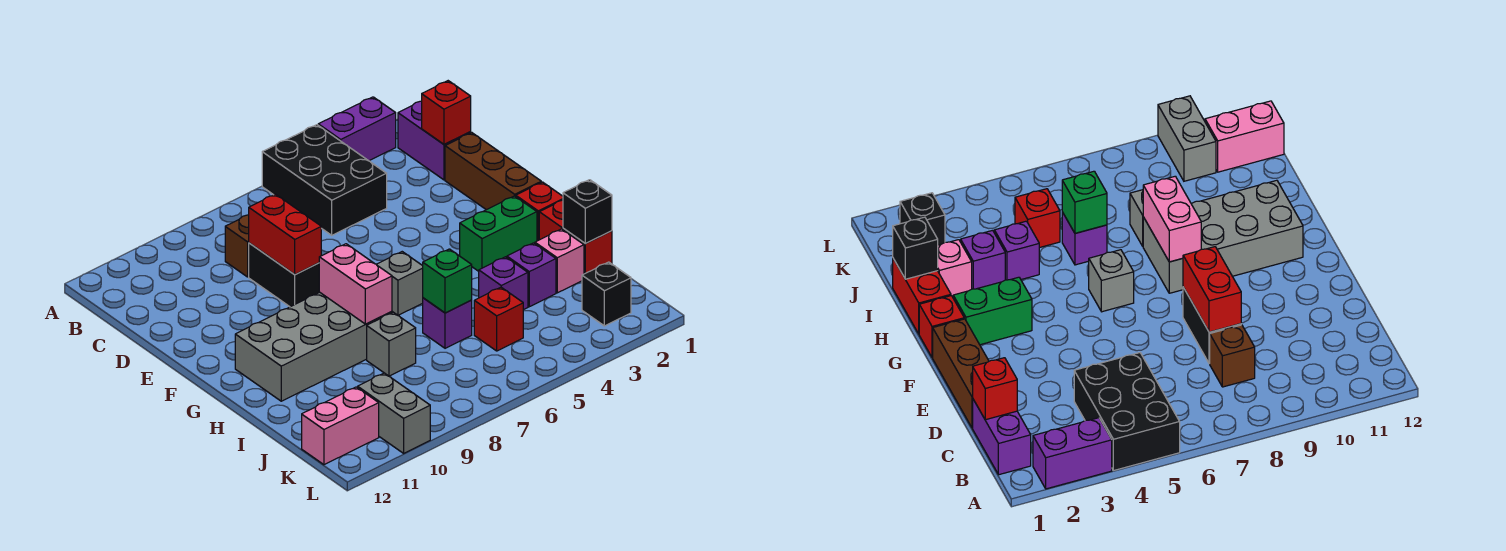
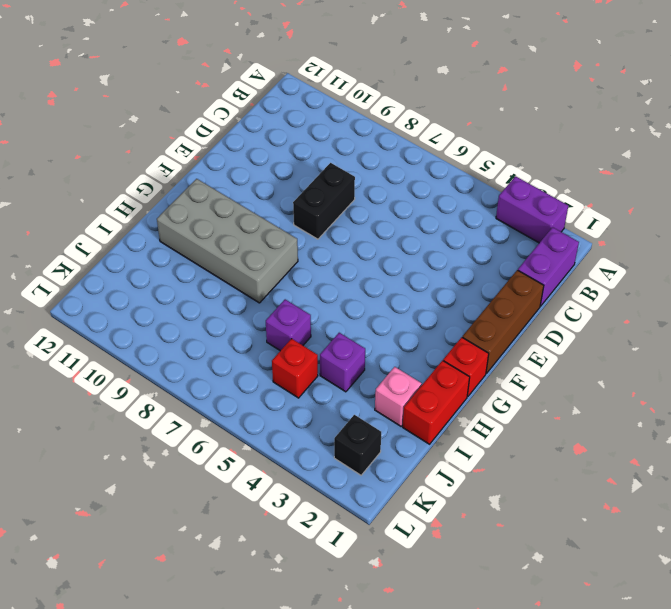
none -> black brick A4:C5 level 1
none -> brown brick C8 level 1
none -> green brick G2:G3 level 1

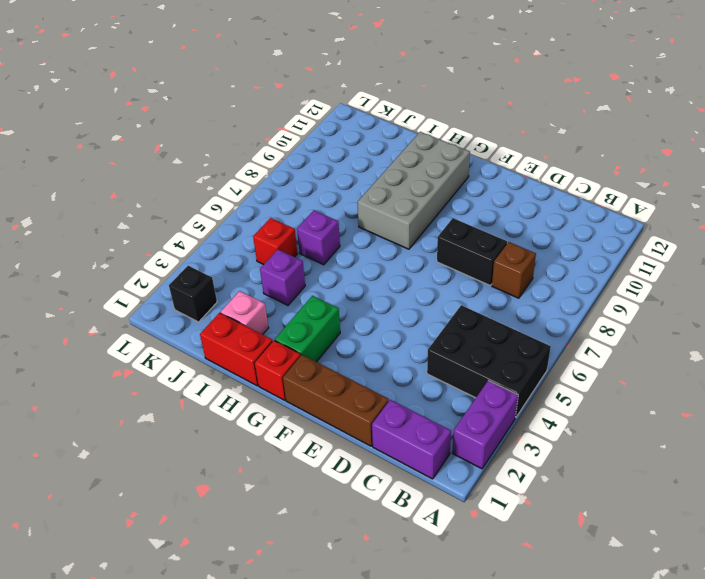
none -> grey brick G6 level 1
none -> purple brick I3 level 1
none -> grey brick I8 level 1

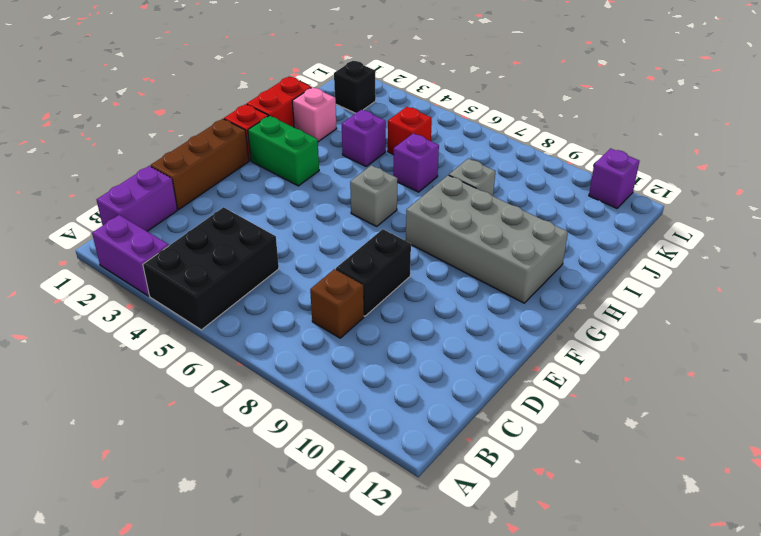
purple brick L11 level 1 -> purple brick I3 level 1
none -> grey brick K10:L10 level 1
none -> pink brick K11:K12 level 1
none -> red brick C1 level 2

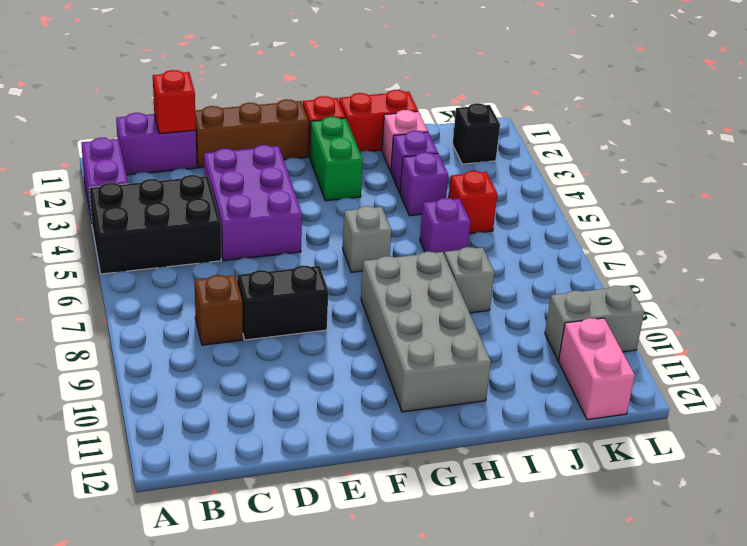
purple brick D3:E5 level 1 -> none
none -> red brick D8:E8 level 2
none -> pink brick G8:H8 level 2
none -> black brick I1 level 2

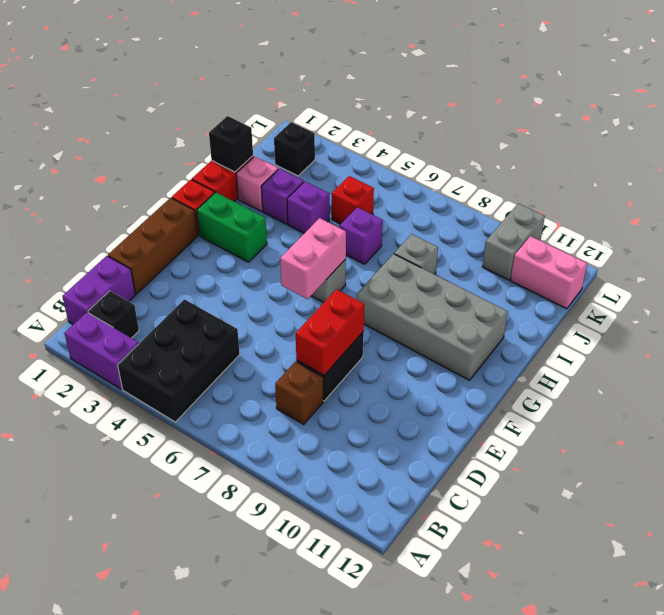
black brick B2 level 1 -> none
pink brick F6:G6 level 2 -> pink brick G8:H8 level 2
none -> red brick C1 level 2
none -> green brick I6 level 2

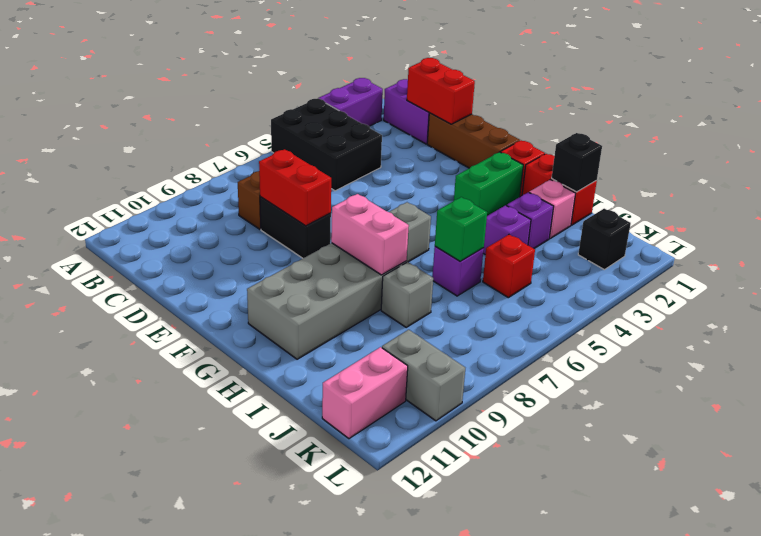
red brick C1:D1 level 2 -> red brick C1 level 2

